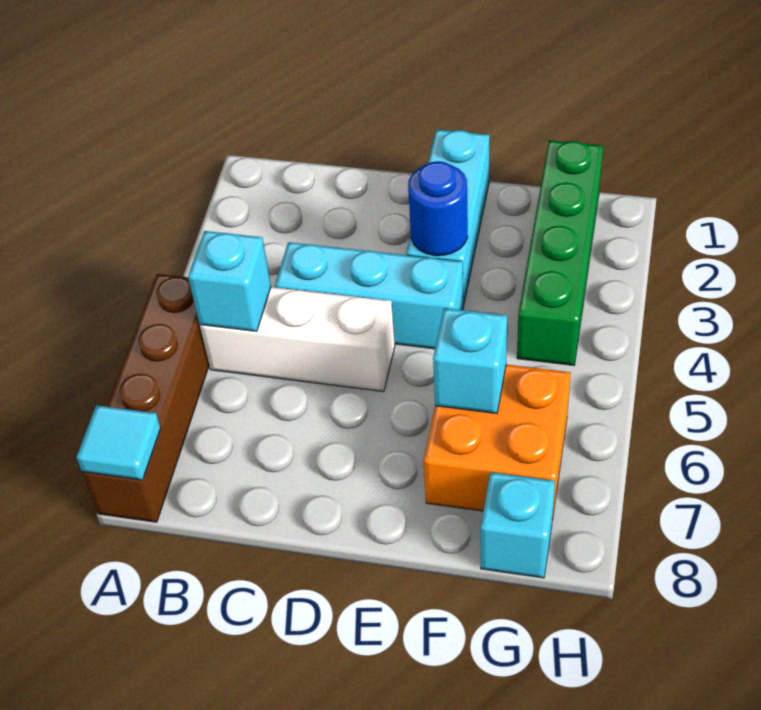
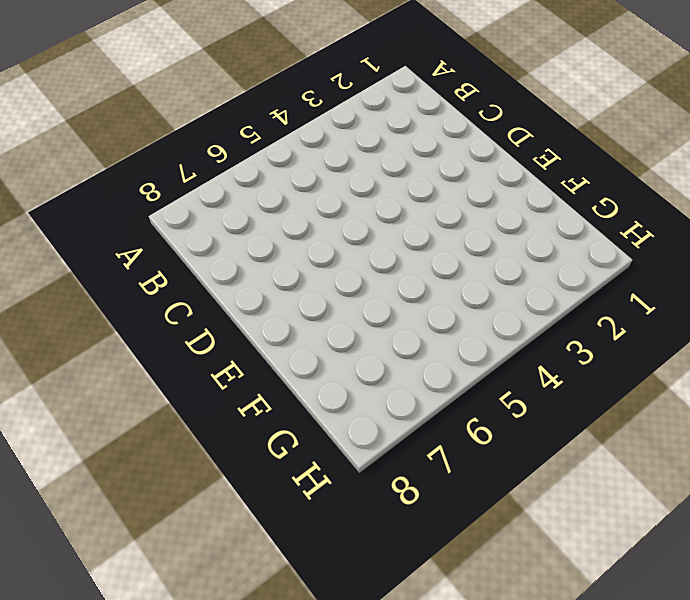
none -> brown brick A5:A8 level 1
none -> white brick B5:D5 level 1

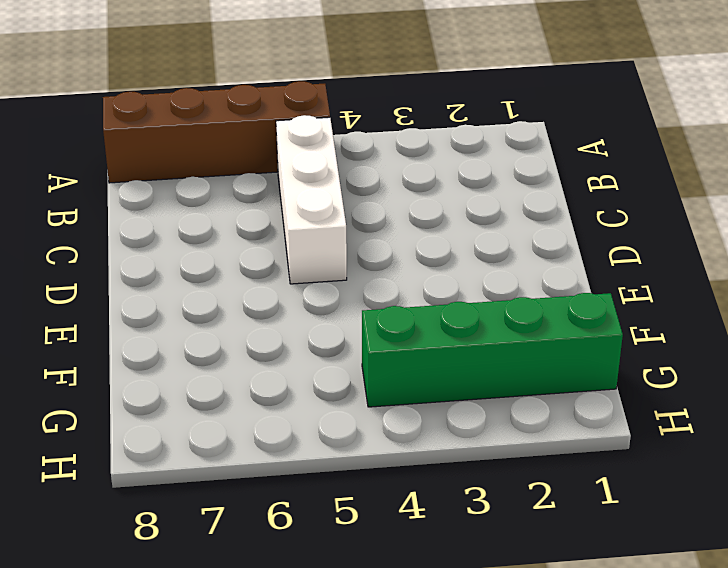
none -> cyan brick C4:E4 level 1
none -> cyan brick E1:E3 level 1

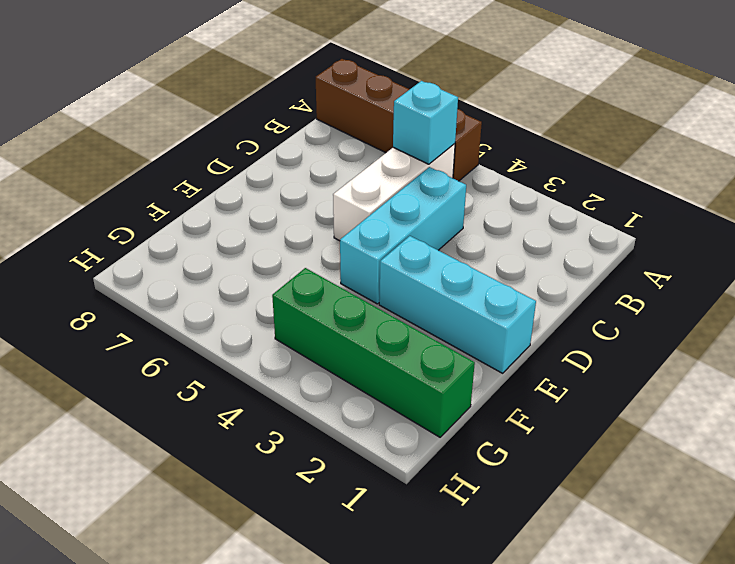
none -> orange brick F6:G7 level 1
none -> cyan brick G8 level 1

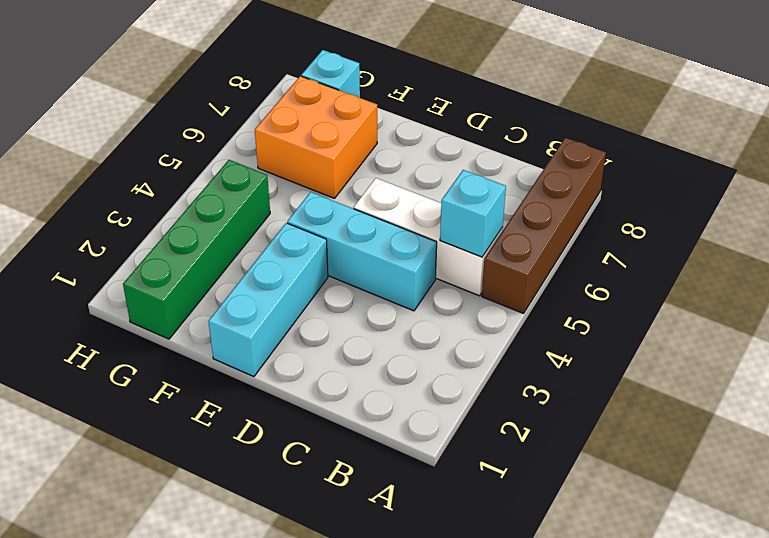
none -> cyan tile A8 level 2
none -> blue round brick E3 level 2

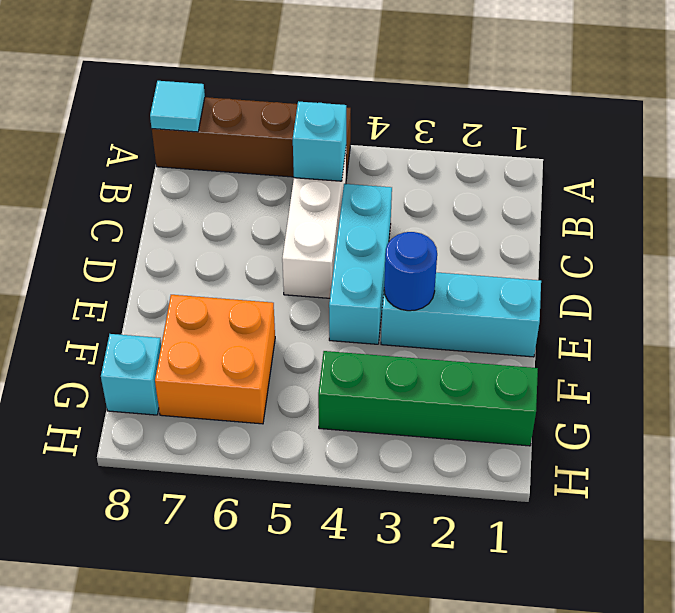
none -> cyan brick F6 level 2

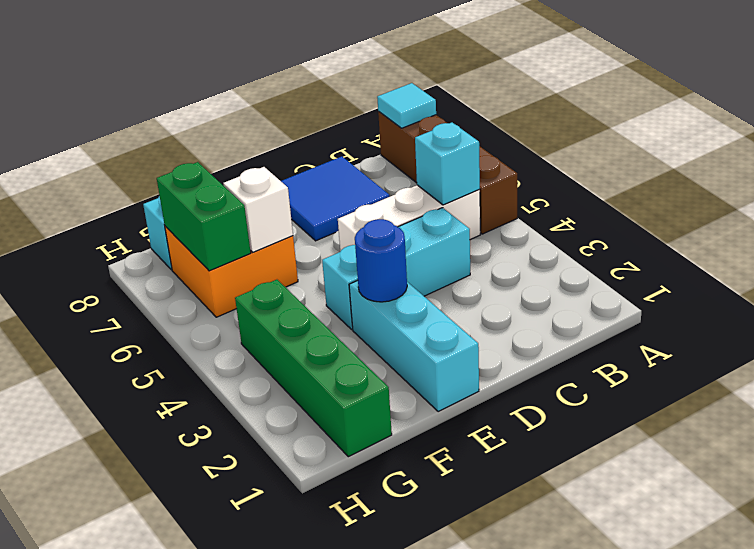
blue tile C7:D8 level 1 -> none
white brick F6 level 2 -> cyan brick F6 level 2
green brick G6:G7 level 2 -> none

